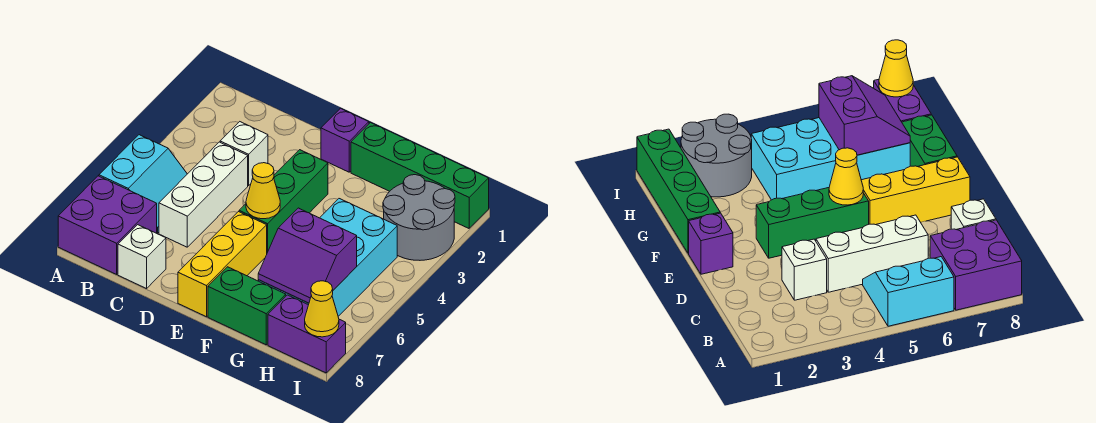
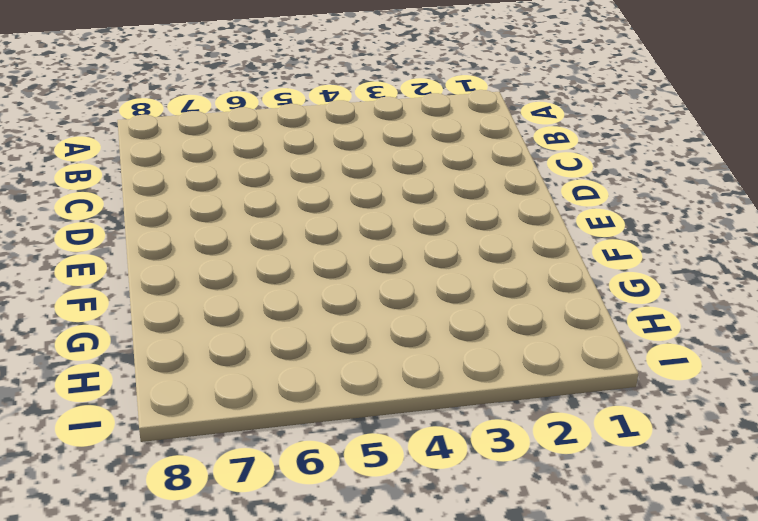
none -> cyan slope A5:B6 level 1 top A
none -> purple brick A7:B8 level 1
none -> white brick C3 level 1

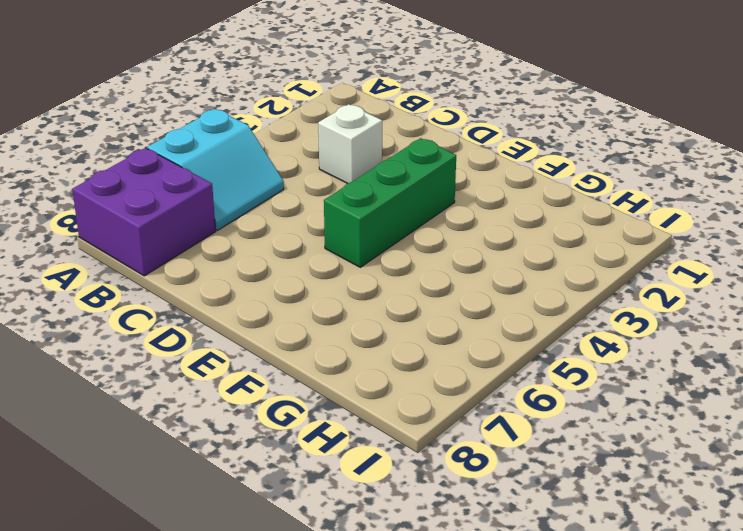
none -> white brick C4:C6 level 1
none -> white brick C8 level 1
none -> purple brick E1 level 1

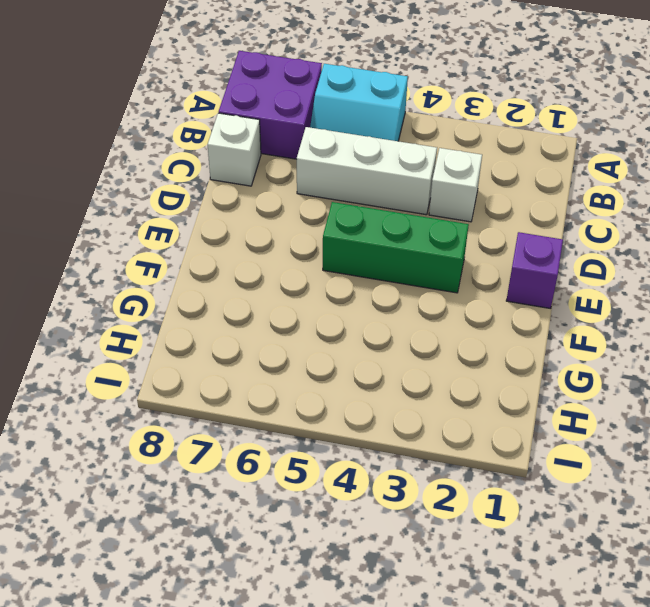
none -> yellow brick E6:E8 level 1
none -> green brick F1:I1 level 1
none -> green brick F8:G8 level 1

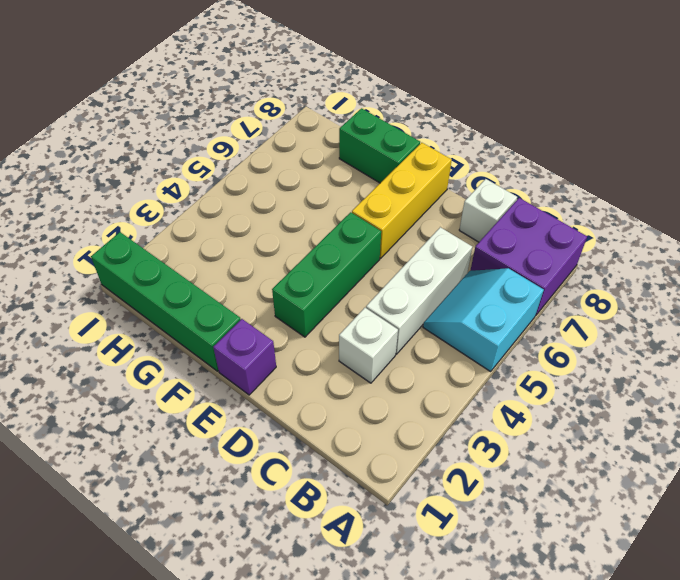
none -> cyan brick G4:H7 level 1
none -> grey round brick H2:I3 level 1
none -> purple brick H8:I8 level 1

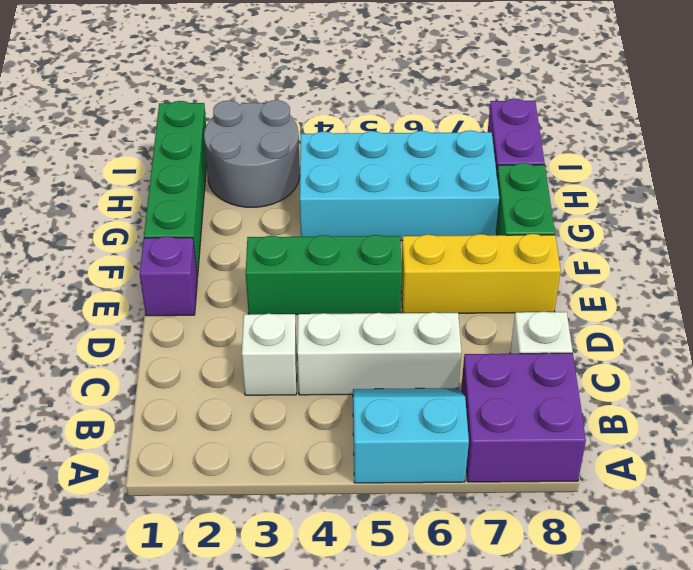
none -> yellow cone E5 level 2
none -> purple slope G6:H7 level 2 top 6
none -> yellow cone I8 level 2

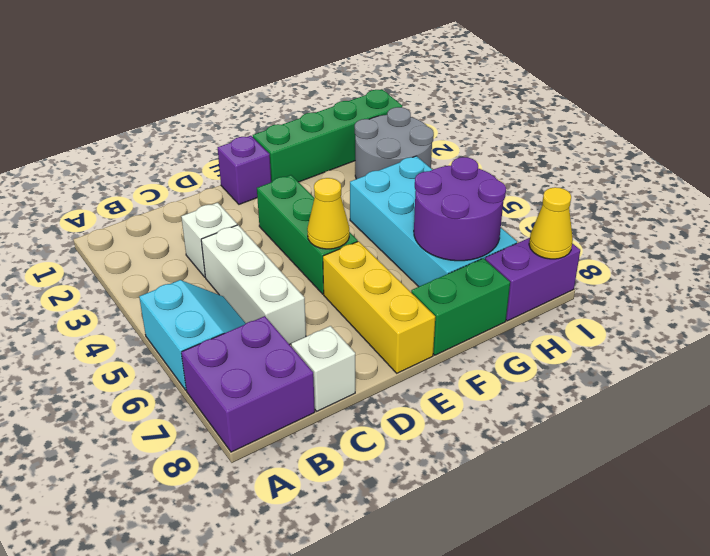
purple round brick G6:H7 level 2 -> purple slope G6:H7 level 2 top 6

